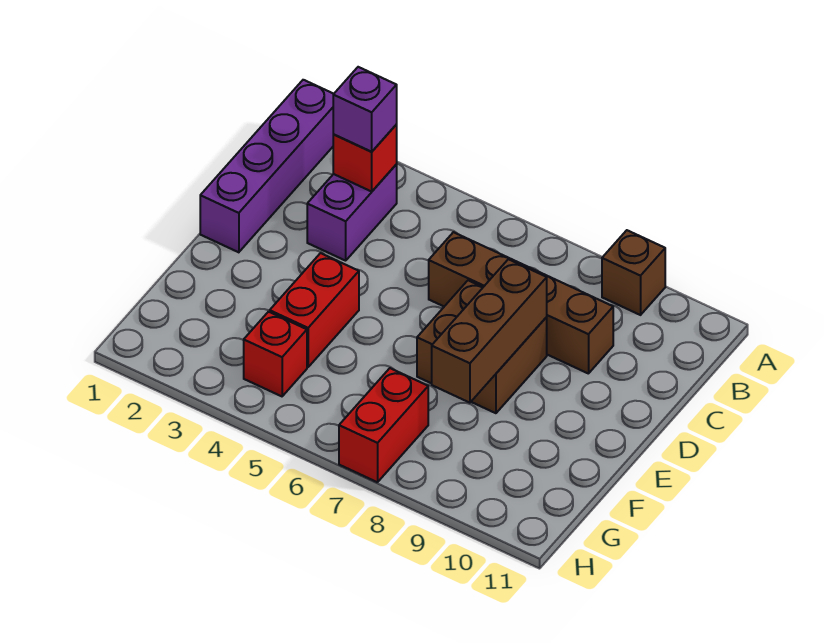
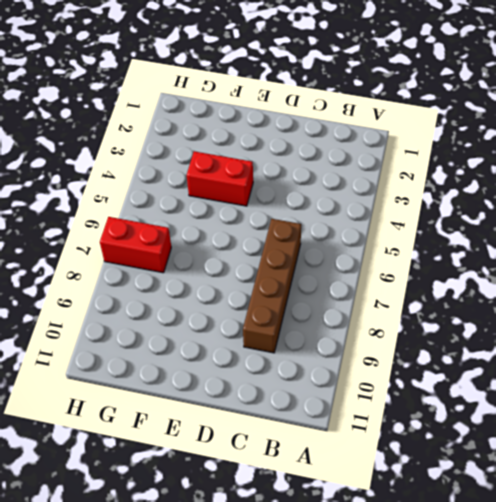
none -> purple brick A1:D1 level 1
none -> brown brick A9 level 1

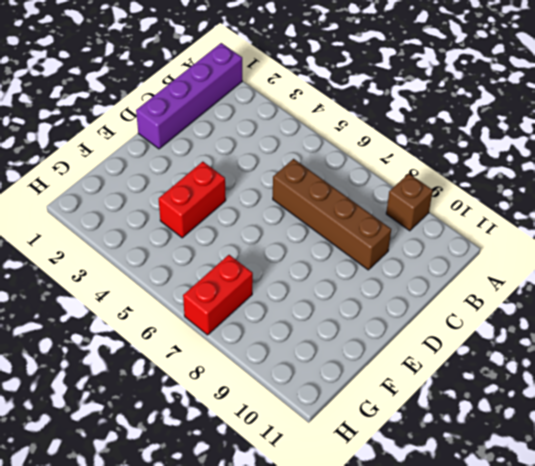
none -> purple brick B3:C3 level 1
none -> brown brick D7:E8 level 1

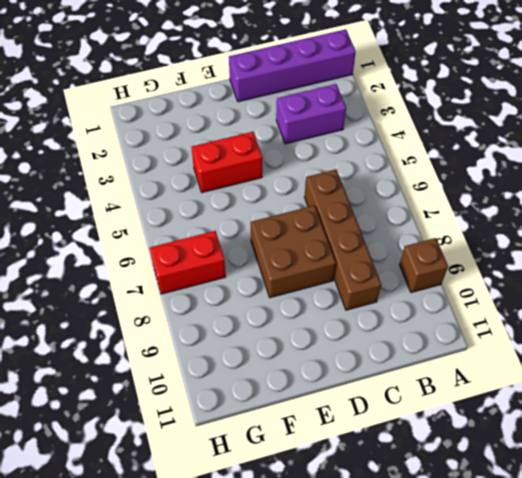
none -> red brick G4 level 1
none -> red brick B3 level 2

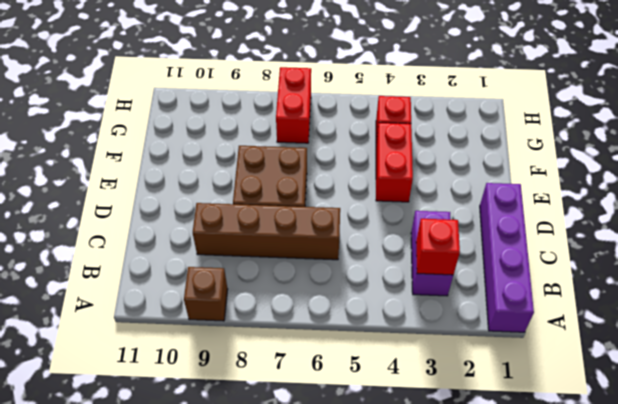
none -> brown brick D8:F8 level 2
none -> purple brick B3 level 3

